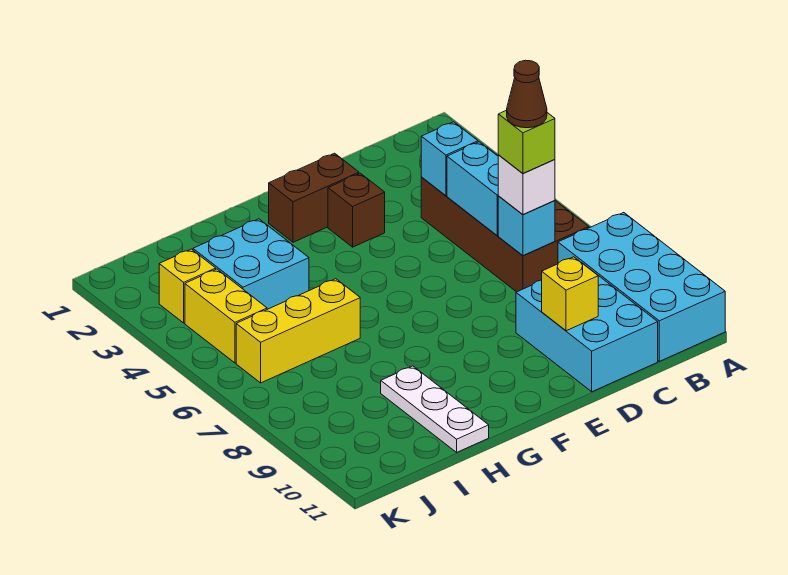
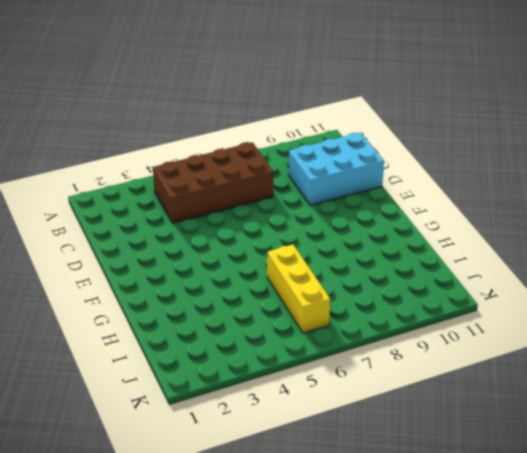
none -> cyan brick A8:B11 level 1
none -> brown brick E2:F2 level 1
none -> brown brick E3 level 1

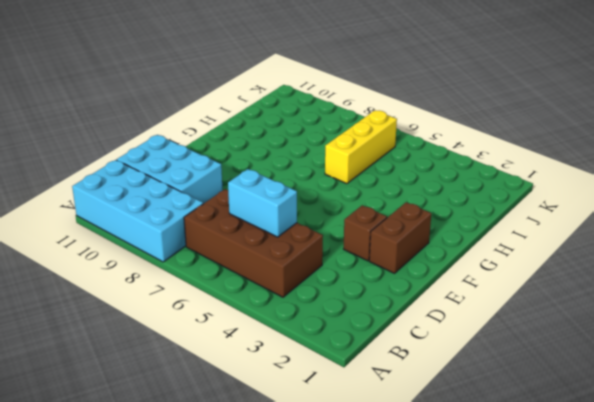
none -> cyan brick H3:I4 level 1
none -> white plate H9:H11 level 1
none -> yellow brick J3 level 1

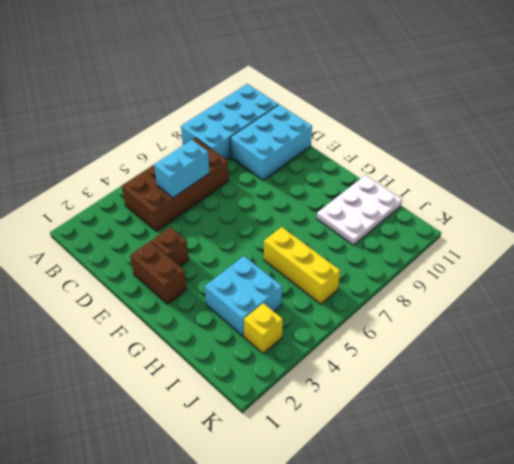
white plate H9:I11 level 1 -> white plate H9:H11 level 1
none -> yellow brick J4:J5 level 1
none -> cyan brick C4 level 2
none -> cyan brick C7 level 2

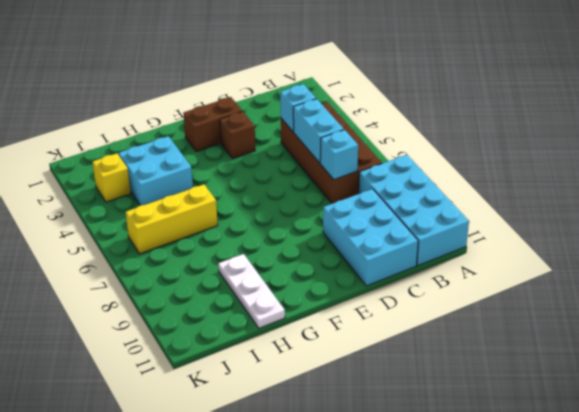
none -> yellow brick J4:J5 level 1
none -> yellow brick D10 level 2
none -> white brick C7 level 3

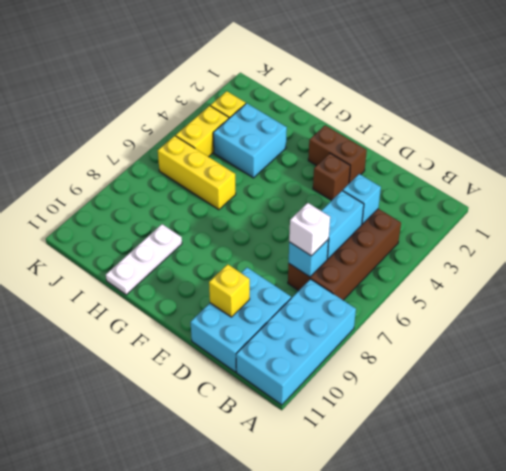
none -> lime brick C7 level 4
none -> brown cone C7 level 5

